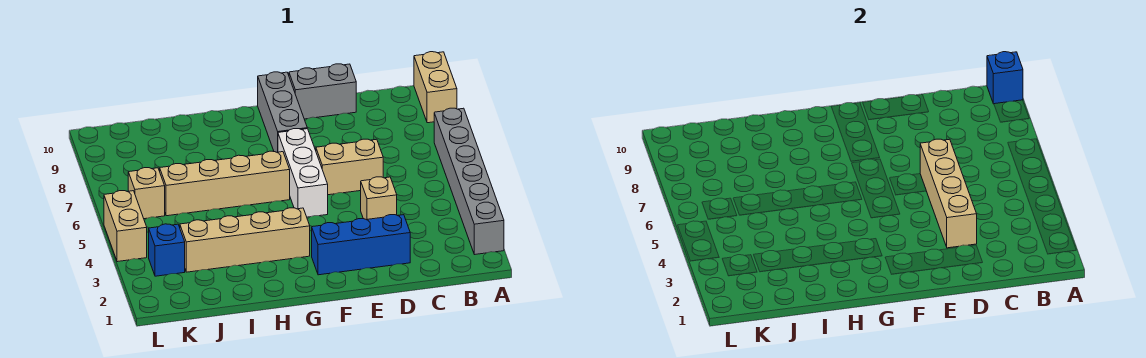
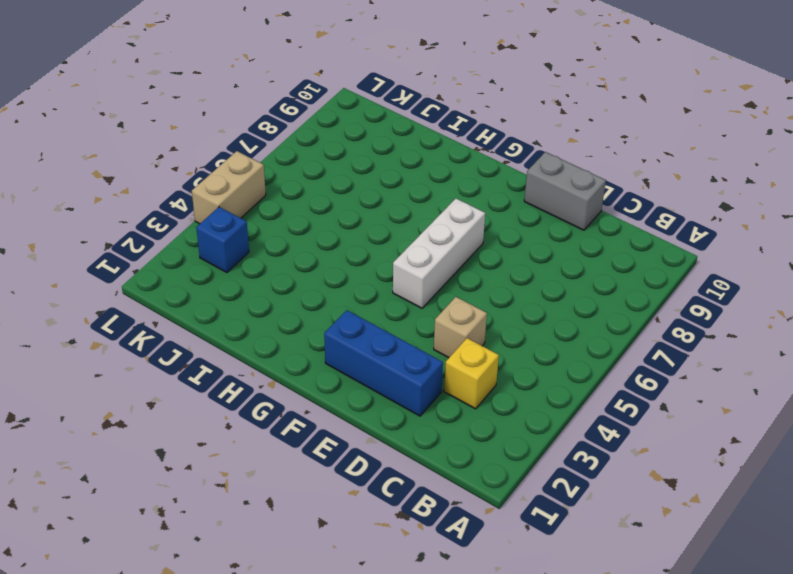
yellow brick C3 level 1 -> none
none -> grey brick A2:A7 level 1
none -> tan brick A9:A10 level 1
none -> tan brick D6:E6 level 1

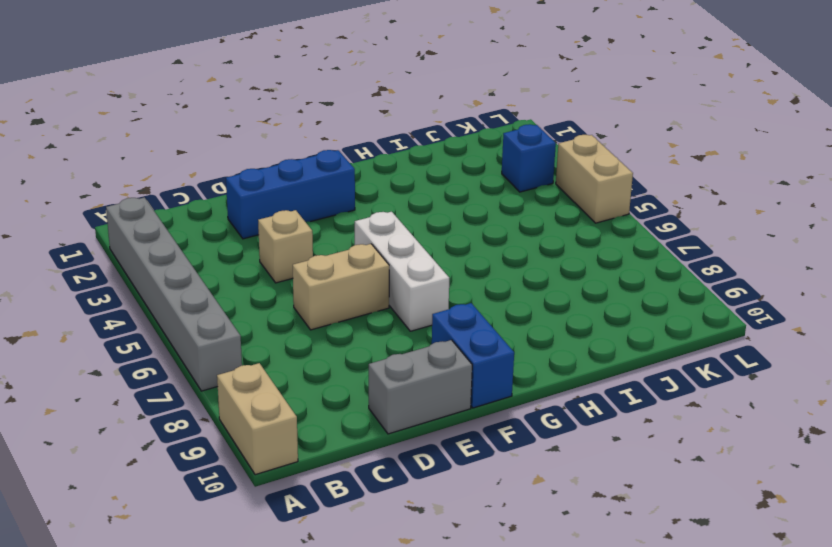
blue brick F9:F10 level 1 -> grey brick F8:F10 level 1
none -> tan brick G3:J3 level 1
none -> tan brick G6:J6 level 1
none -> tan brick K6 level 1

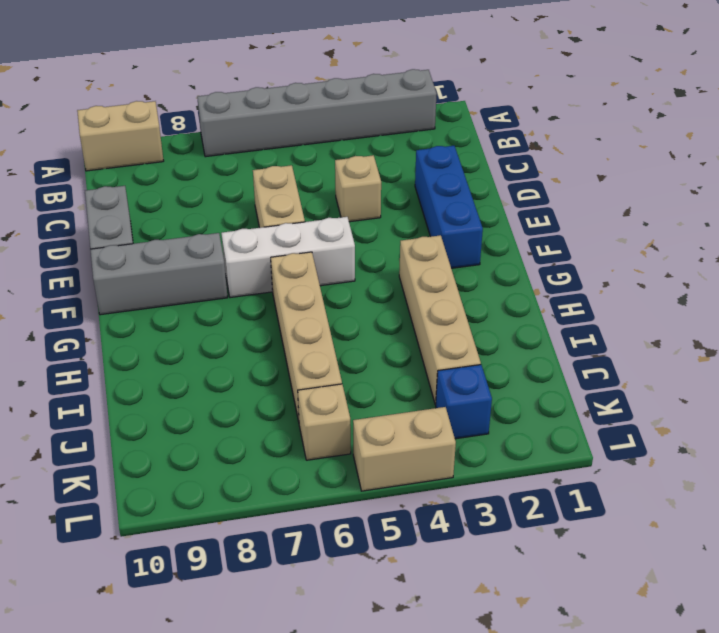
none -> blue brick A10 level 2
none -> tan brick D3:D6 level 2

